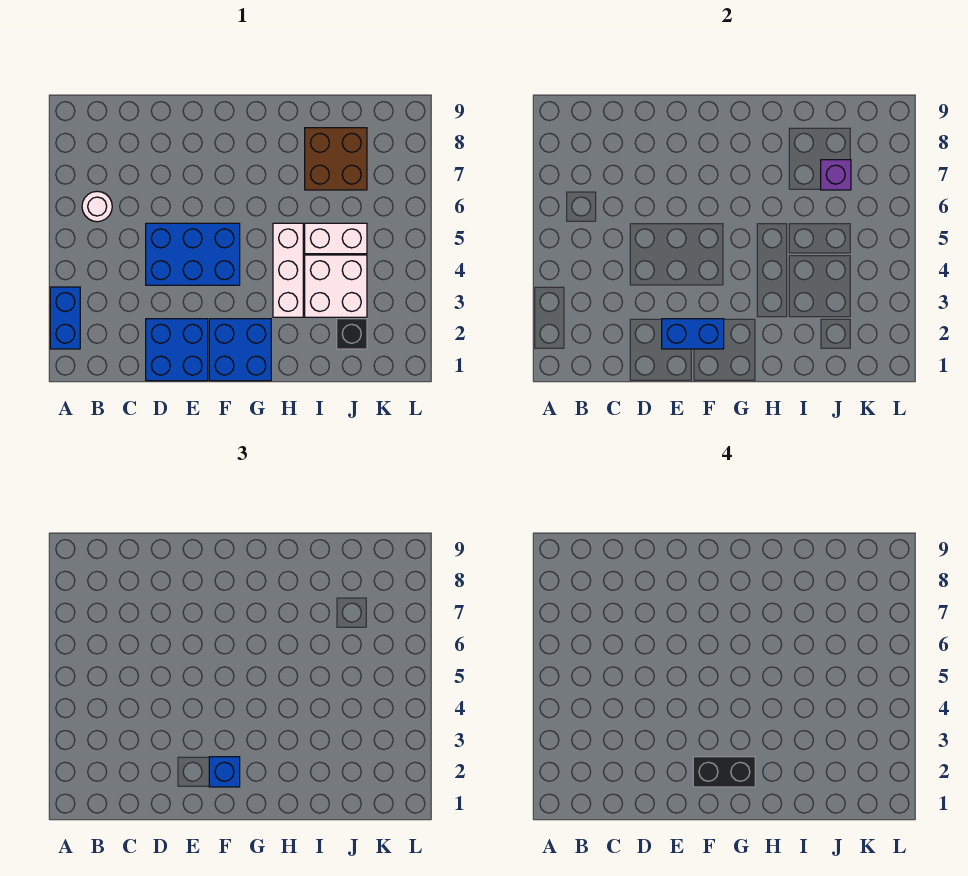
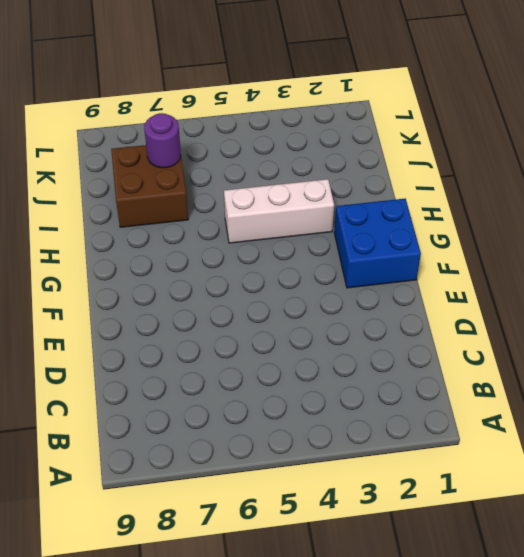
purple round brick J7 level 2 -> purple brick J7 level 2
none -> blue brick A2:A3 level 1
none -> white round brick B6 level 1
none -> blue brick D1:E2 level 1

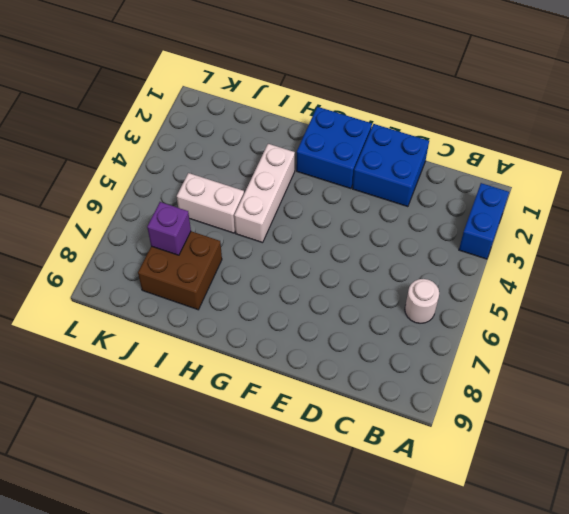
none -> blue brick D4:F5 level 1
none -> white brick I3:J4 level 1
none -> black brick J2 level 1

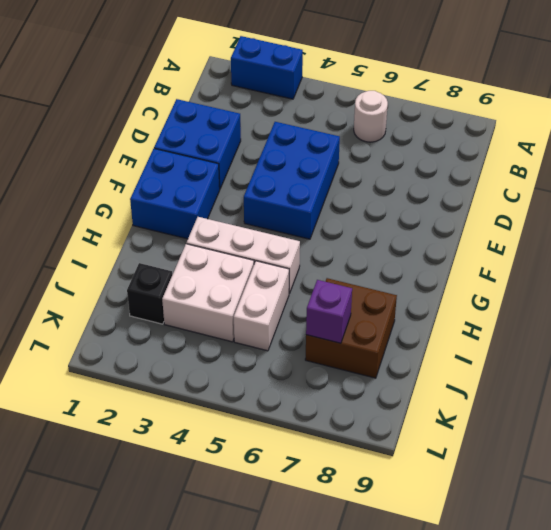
none -> blue brick E2:F2 level 2
none -> blue brick F2 level 3
none -> black brick F2:G2 level 4

